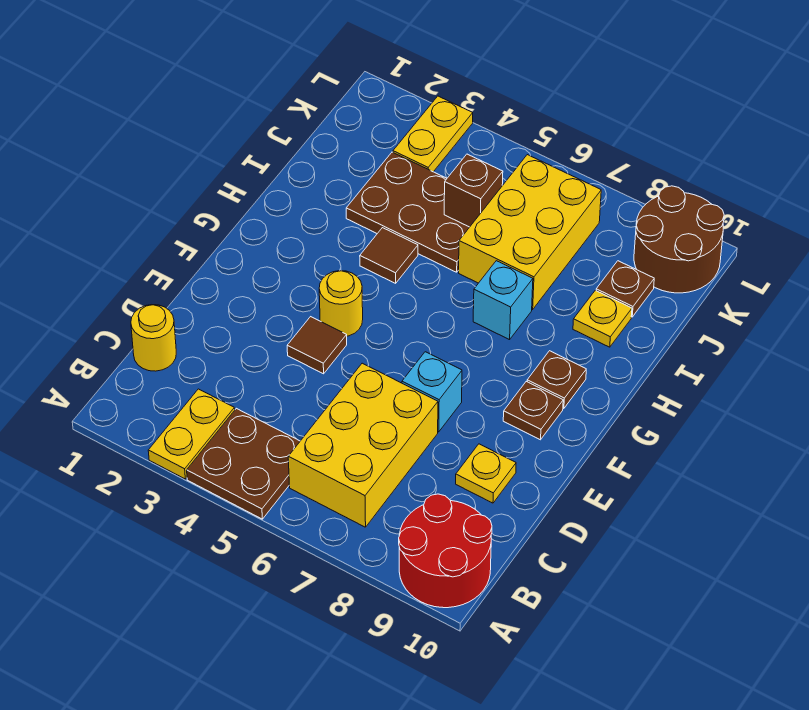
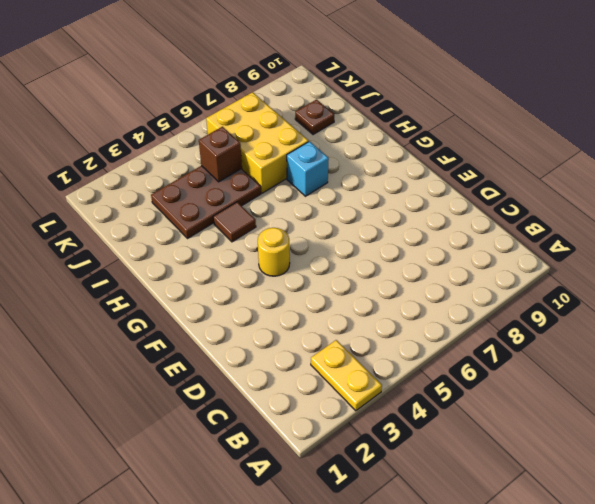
none -> brown plate A4:B5 level 1
none -> red round brick A9:B10 level 1
none -> yellow brick B6:D7 level 1

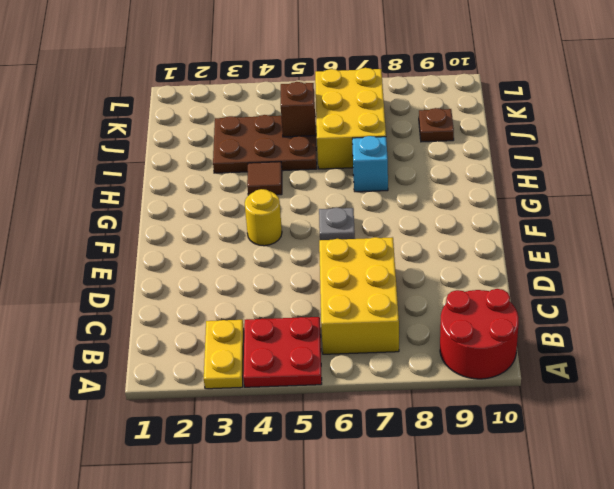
red plate A4:B5 level 1 -> brown plate A4:B5 level 1
grey plate F6 level 1 -> none
none -> yellow round brick C1 level 1
none -> yellow plate D9 level 1
none -> brown tile E4 level 1

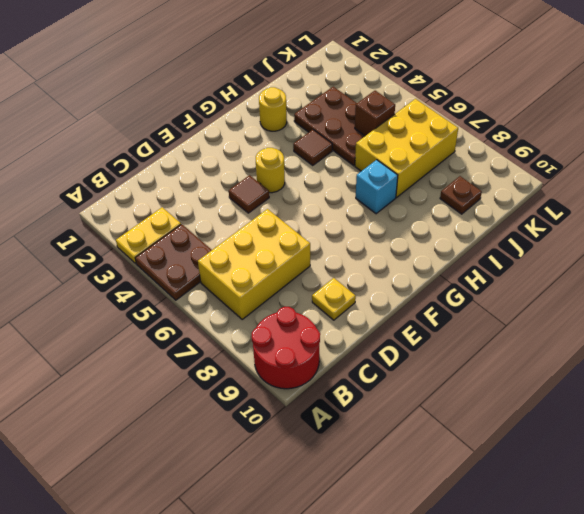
yellow round brick H2 level 1 -> yellow round brick C1 level 1
none -> cyan brick E7 level 1
none -> brown plate F9 level 1
none -> brown plate G9 level 1

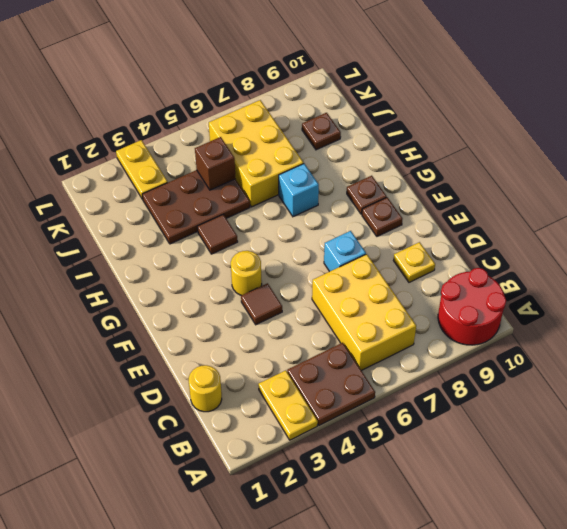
none -> yellow plate I9 level 1
none -> brown round brick K9:L10 level 1

